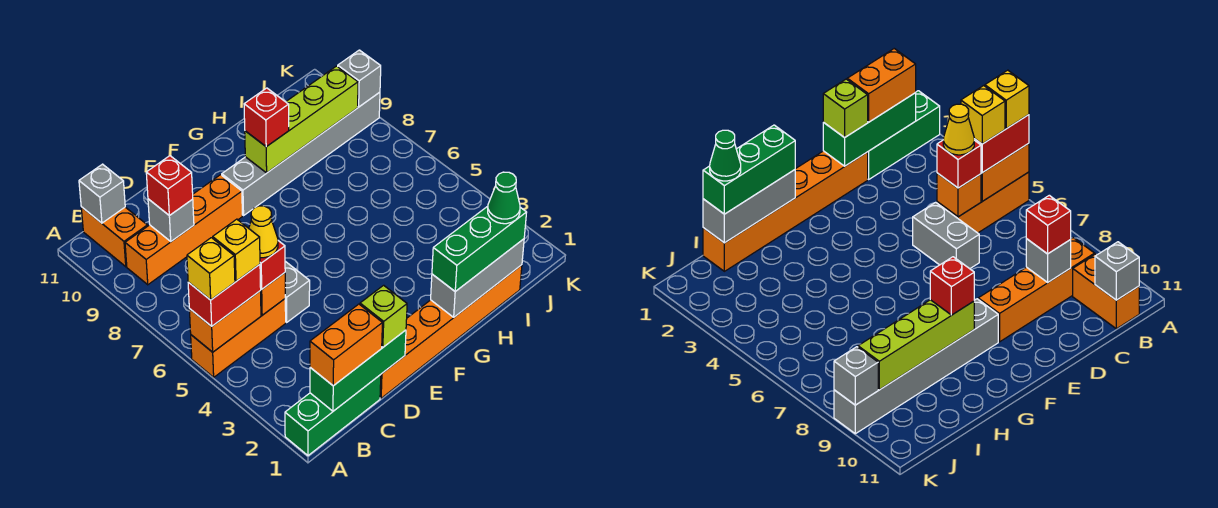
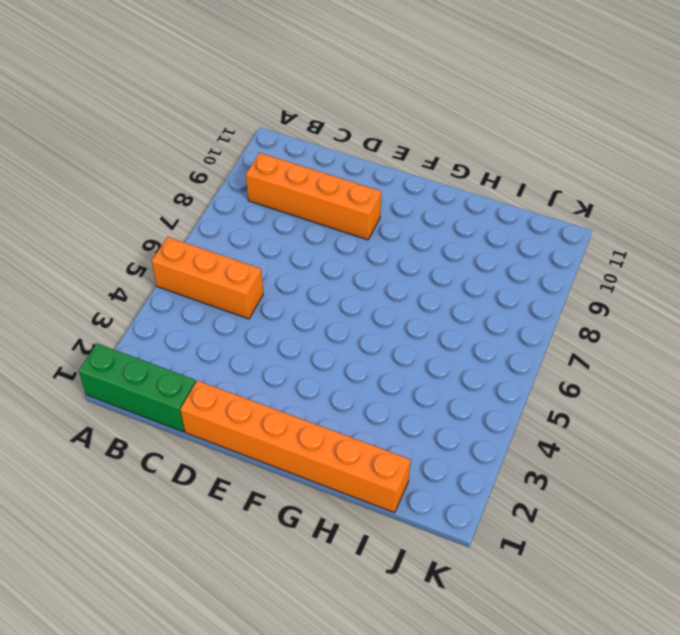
none -> orange brick B10:B11 level 1
none -> grey brick D5:D6 level 1
none -> grey brick F9:K9 level 1

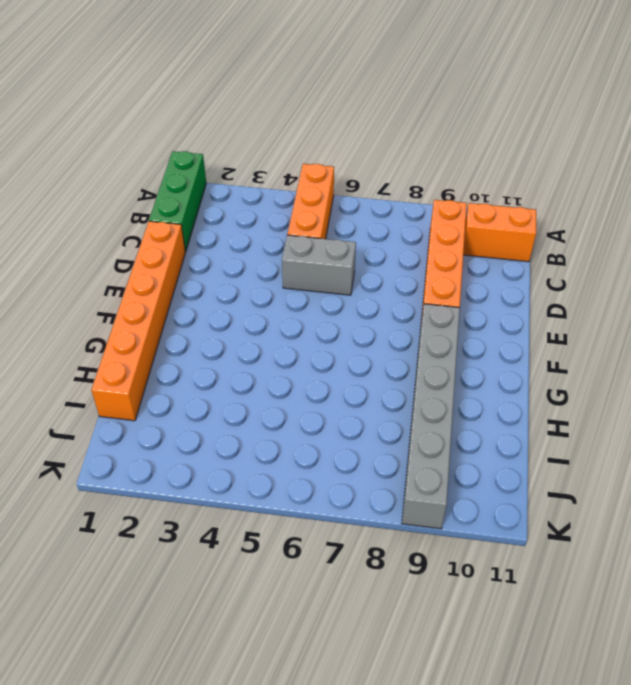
none -> orange brick A5:B5 level 2
none -> green brick B1:D1 level 2
none -> grey brick B11 level 2

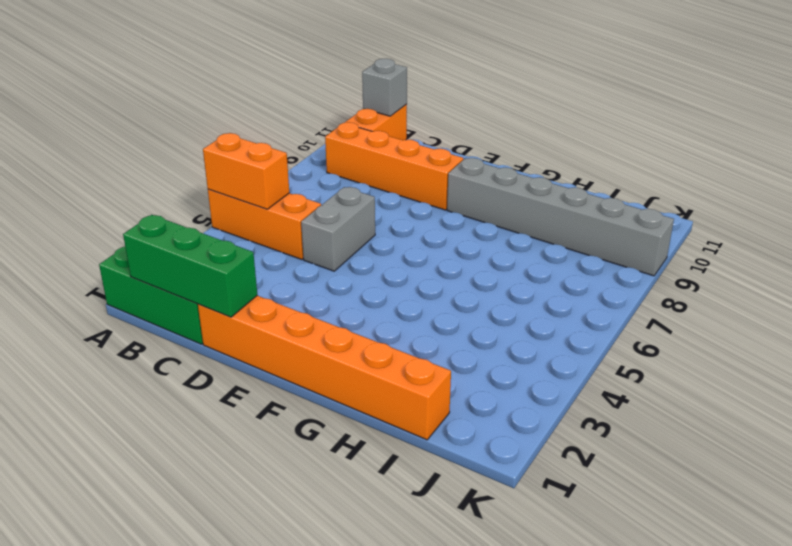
none -> orange brick C5 level 2
none -> grey brick C9 level 2
none -> grey brick G1:I1 level 2

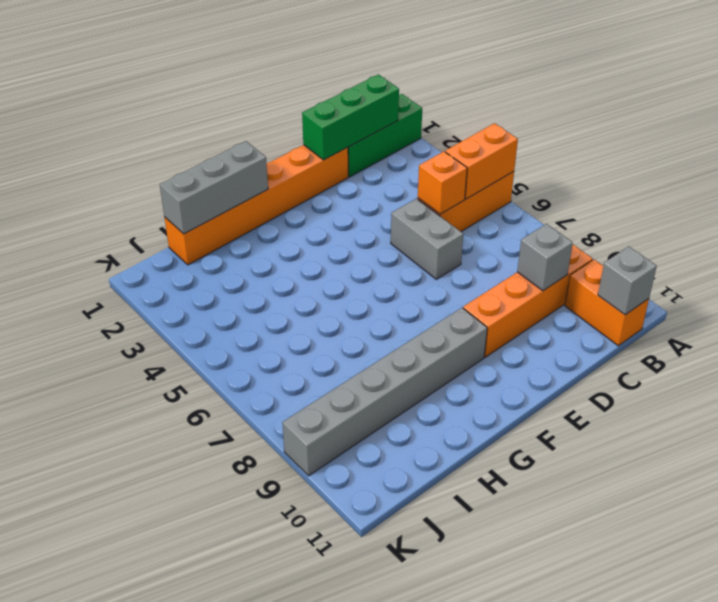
none -> lime brick G9:J9 level 2
none -> grey brick K9 level 2
none -> red brick A5:B5 level 3

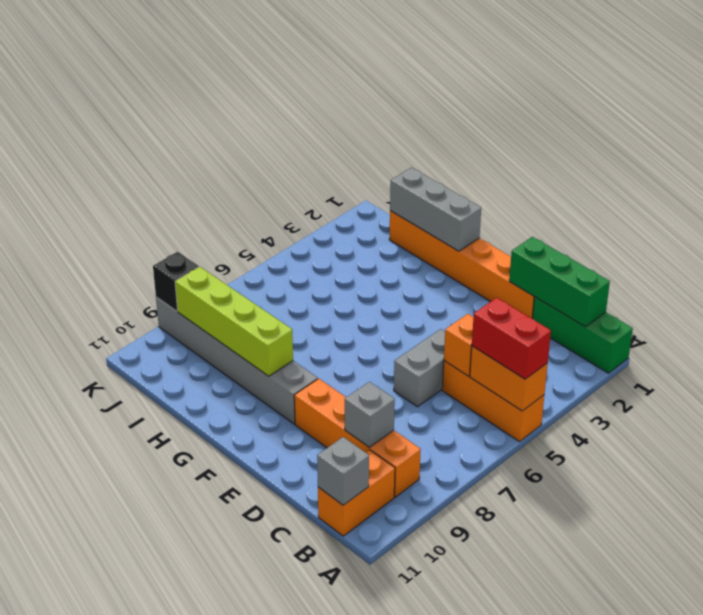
black brick K9 level 2 -> grey brick K9 level 2
none -> orange brick B1:C1 level 3
none -> red brick C5 level 3
none -> red brick C9 level 3

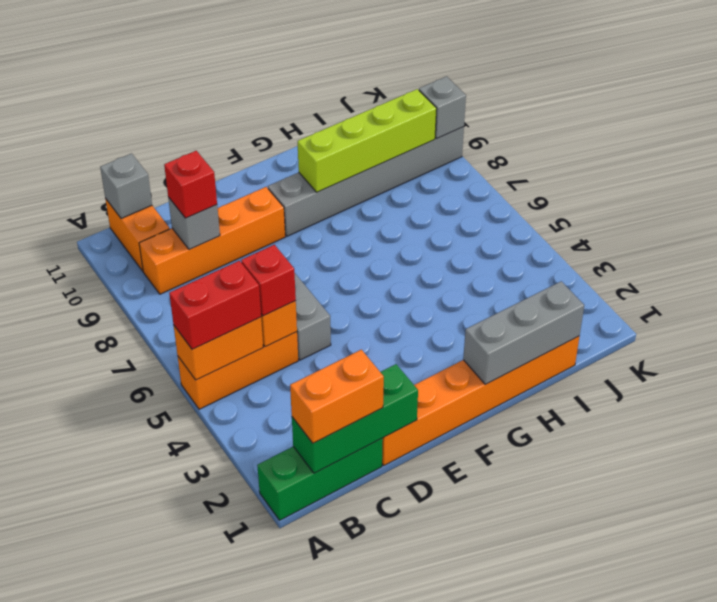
none -> lime brick D1 level 3
none -> green brick G1:I1 level 3
none -> red brick G9 level 3

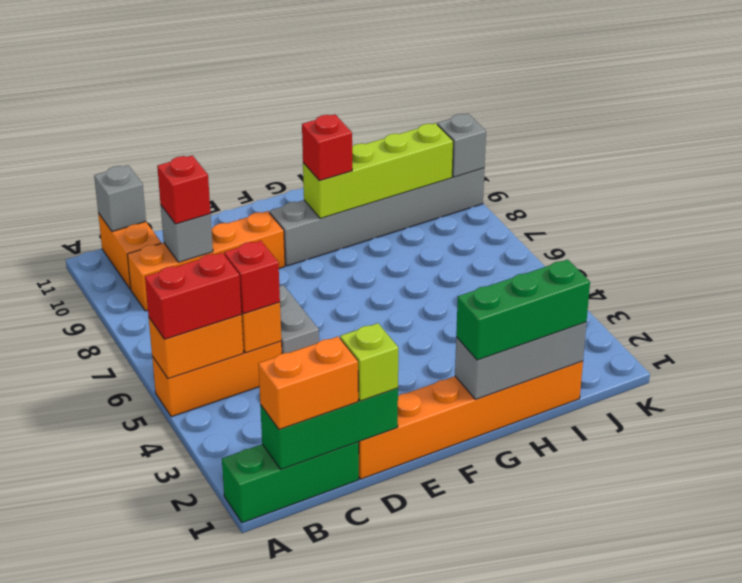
none -> yellow brick A5 level 4
none -> yellow brick B5 level 4
none -> yellow cone C5 level 4

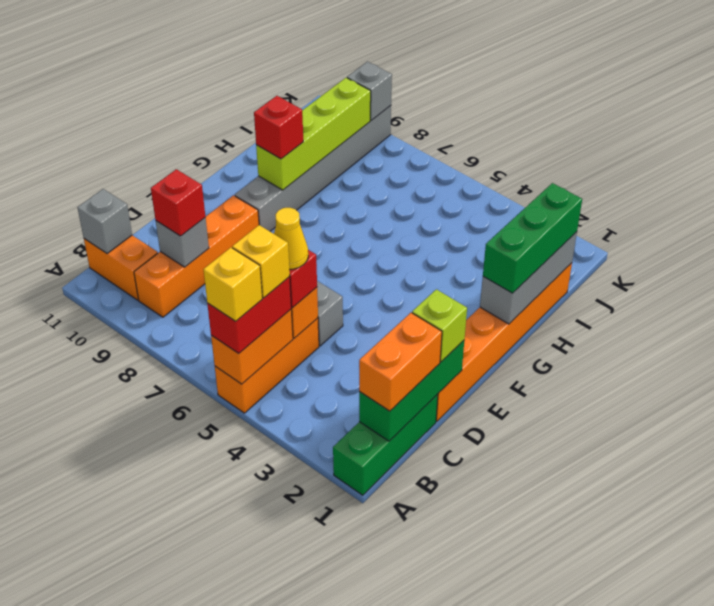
none -> green cone I1 level 4

